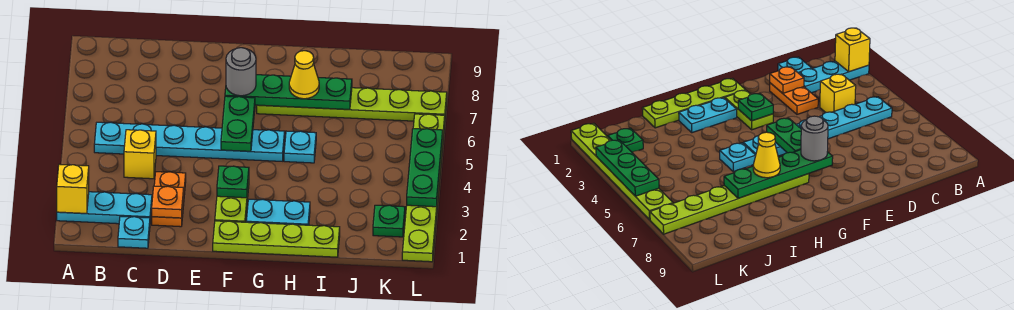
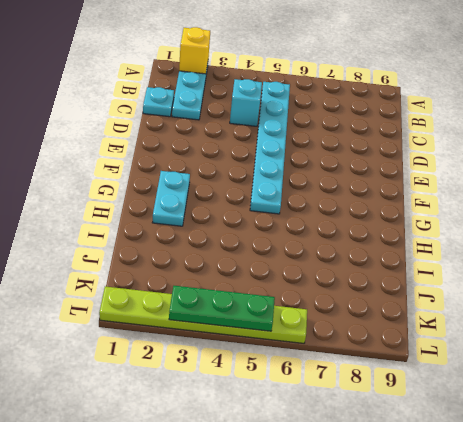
cyan brick C4 level 1 -> yellow brick C4 level 1
none -> orange plate D2:D3 level 1
none -> lime plate F1:I1 level 1
none -> lime plate F2:F3 level 1

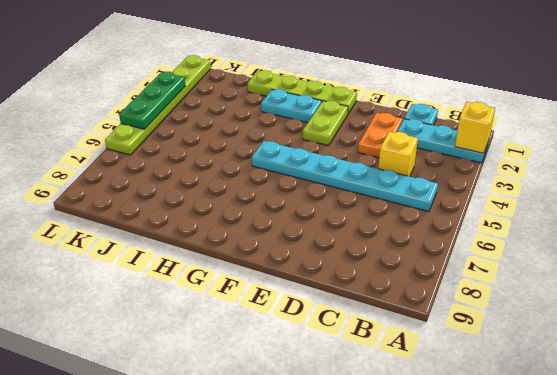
none -> lime plate G7:L7 level 1
none -> cyan plate H5 level 1
none -> green plate K2 level 1

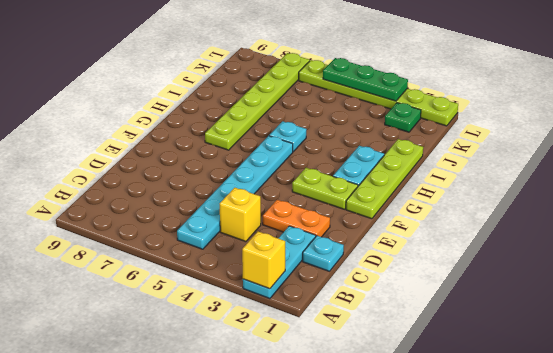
none -> orange plate D2 level 2
none -> green plate F3 level 2
none -> green plate F5:F6 level 2

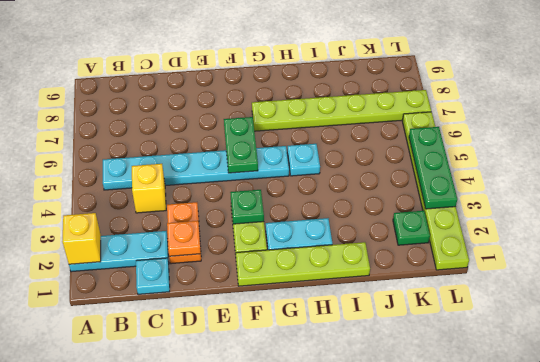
none -> green plate F7:I7 level 2
none -> grey round brick F7 level 3
none -> yellow cone H7 level 3

